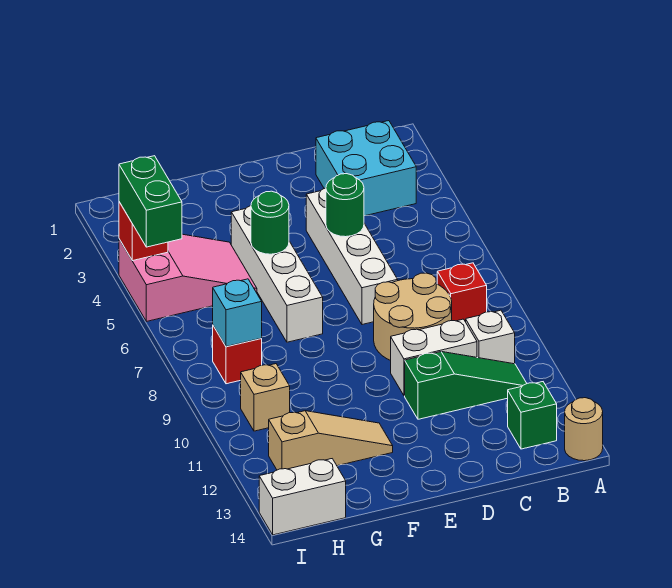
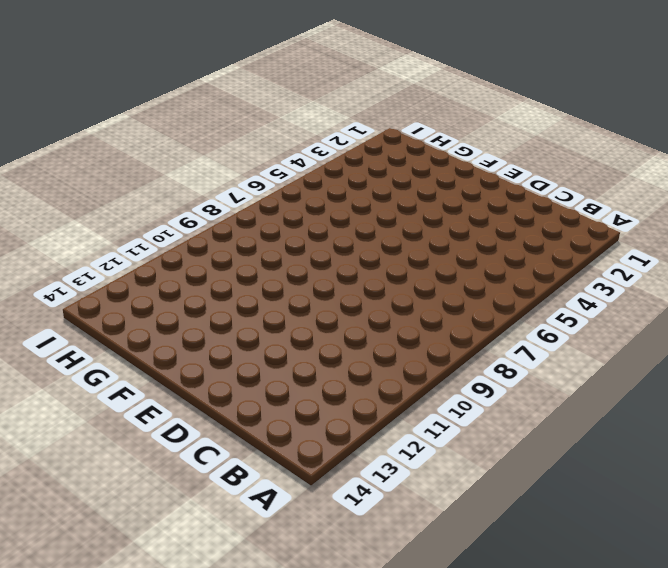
none -> tan round brick A14 level 1
none -> cyan brick B2:C3 level 1
none -> red brick B8 level 1

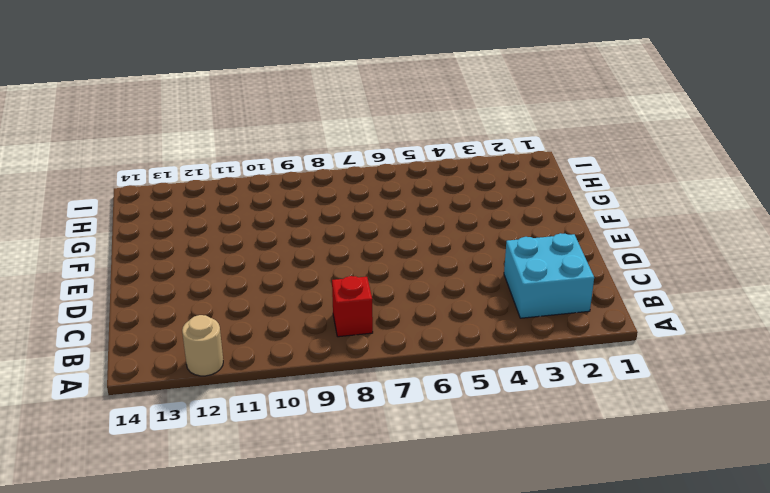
tan round brick A12 level 1 -> tan round brick A14 level 1
none -> white brick B10 level 1
none -> green slope B11:D11 level 1 top D
none -> green brick B13 level 1

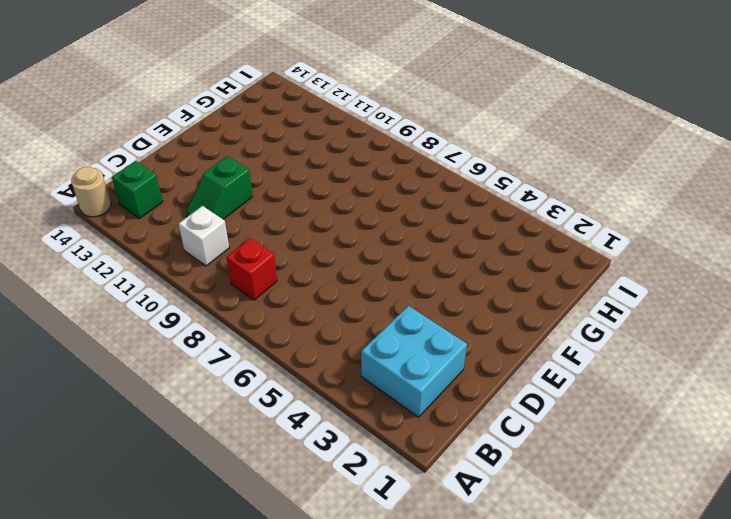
green slope C11:D11 level 1 top D -> green slope B11:D11 level 1 top D
none -> tan round brick C8:D9 level 1
none -> white brick C10:D10 level 1
none -> white brick D4:D7 level 1

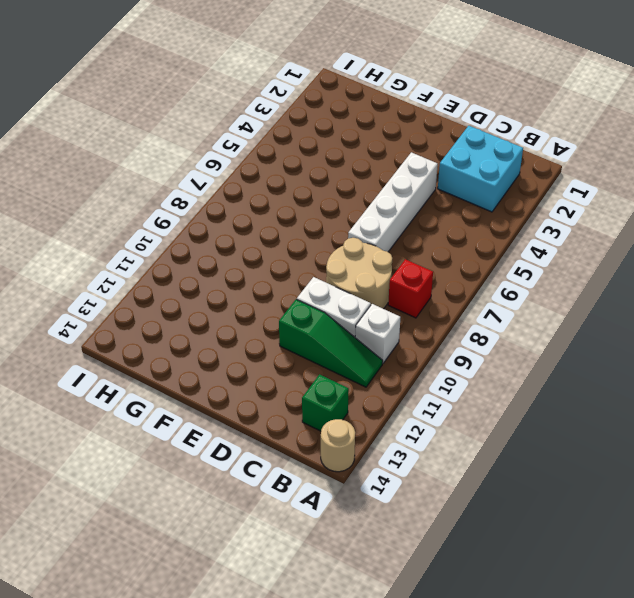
none -> white brick F4:F7 level 1
none -> tan slope F12:H12 level 1 top H
none -> pink slope G4:I5 level 1 top I

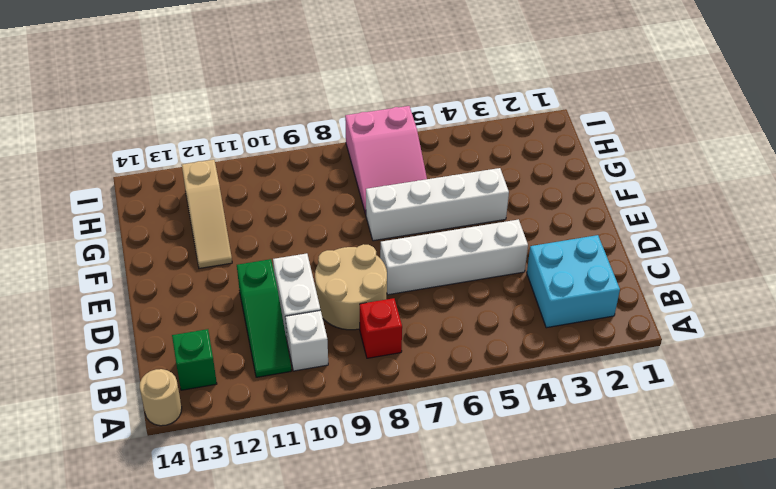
pink slope G6:I7 level 1 top I -> pink slope G4:I5 level 1 top I
none -> red brick H8 level 1
none -> tan brick H10 level 1
none -> white brick H14:I14 level 1

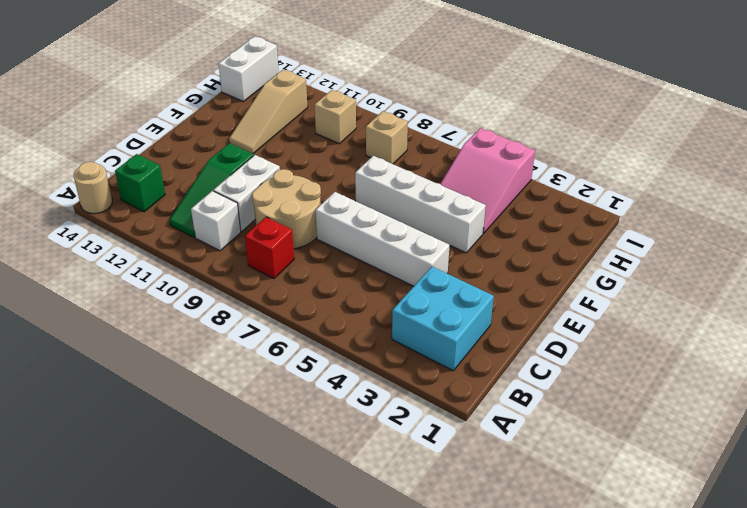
tan brick H8 level 1 -> red brick H8 level 1
none -> green round brick D5 level 2
none -> green round brick F5 level 2
none -> cyan brick H8 level 2

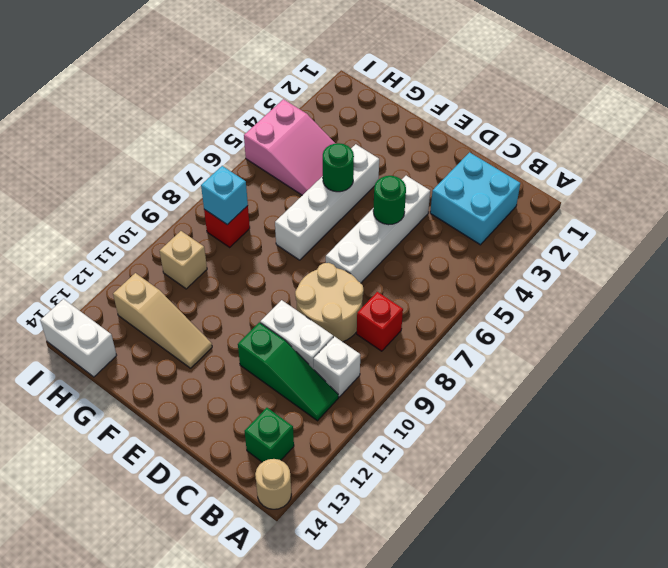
none -> red brick I4 level 2
none -> green brick I4:I5 level 3

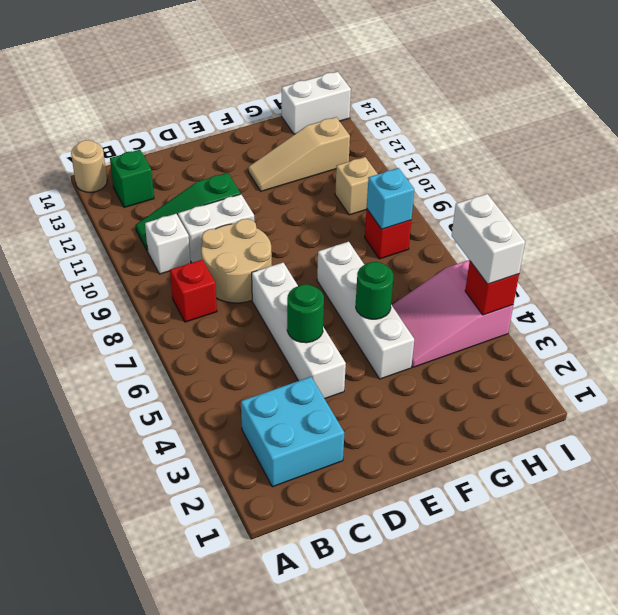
white brick I4:I5 level 3 -> green brick I4:I5 level 3

